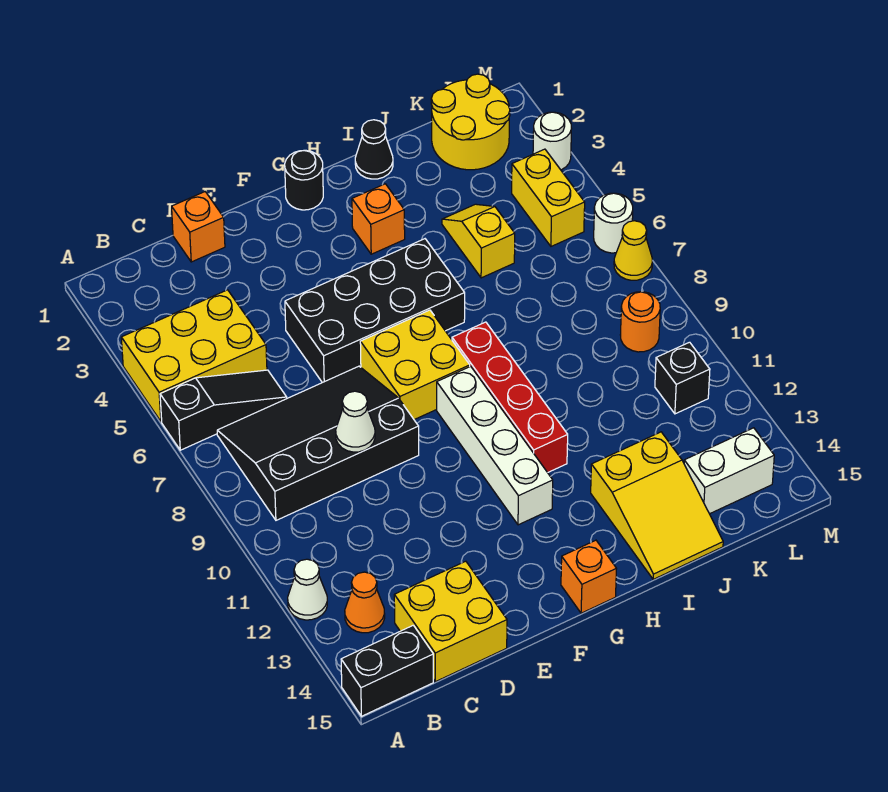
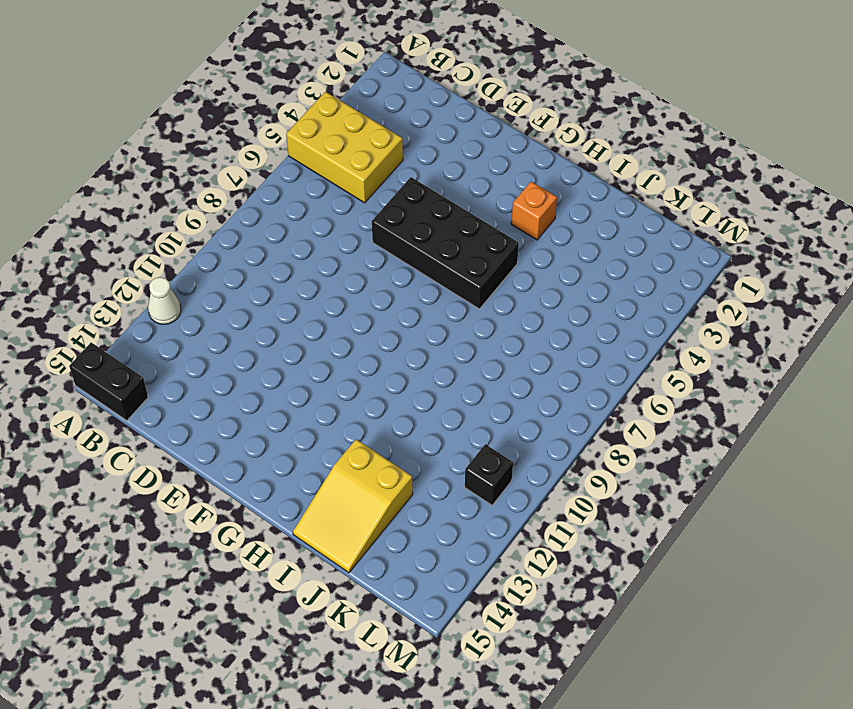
none -> black slope A6:C6 level 1 top A
none -> black slope B7:E9 level 1 top 9
none -> orange cone B13 level 1

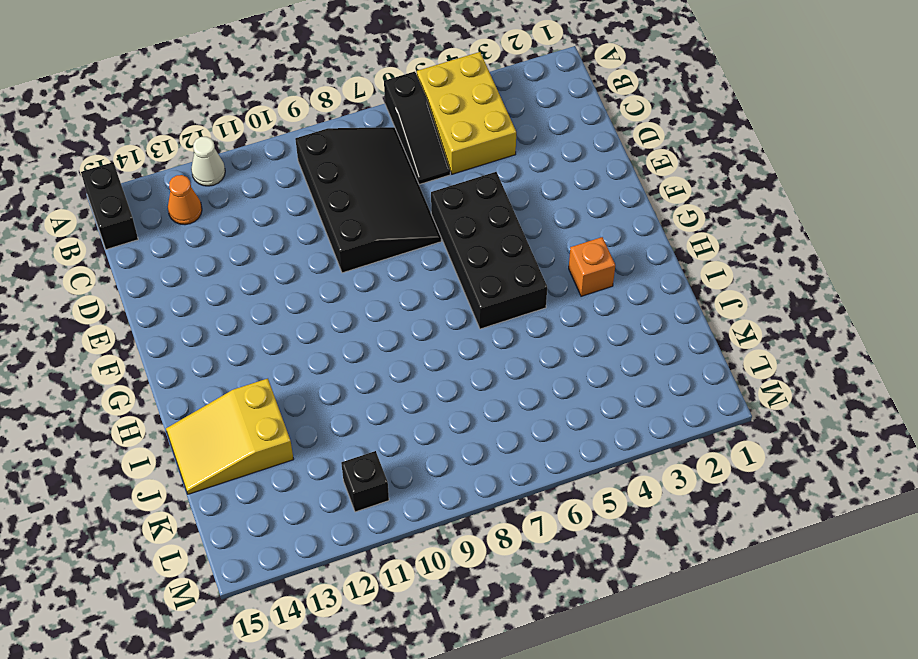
none -> yellow brick C14:D15 level 1
none -> orange brick D1 level 1
none -> yellow brick F7:G8 level 1

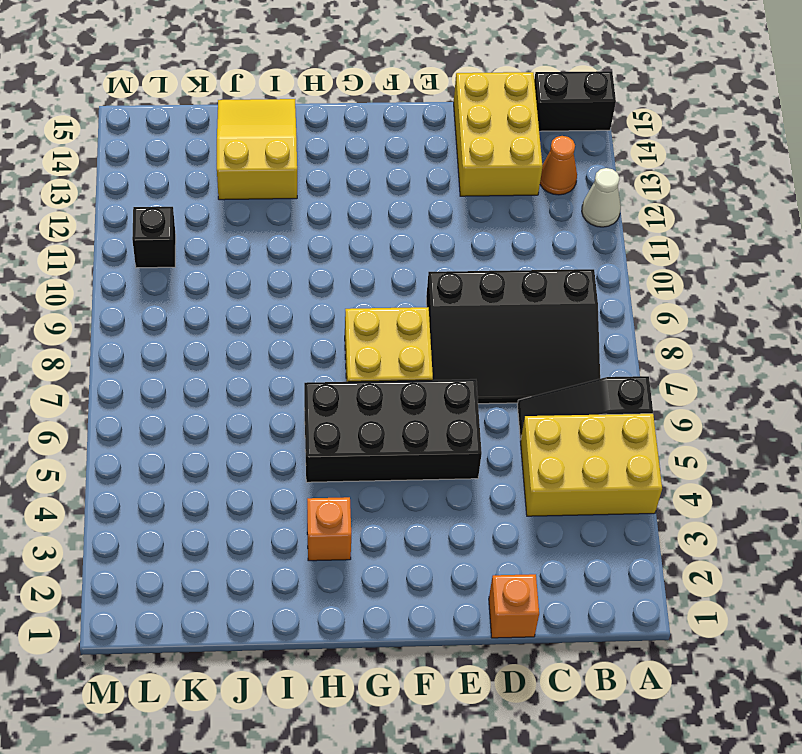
yellow brick C13:D15 level 1 -> yellow brick C14:D15 level 1
none -> black round brick G1 level 1
none -> white brick G9:G12 level 1
none -> orange brick G15 level 1

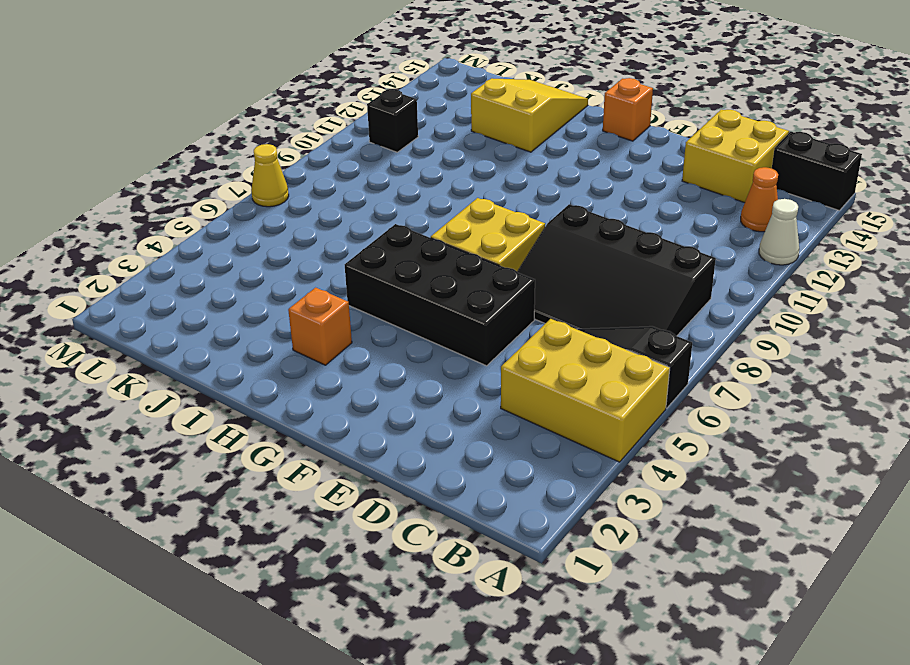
none -> orange brick D1 level 1
none -> black round brick G1 level 1
none -> white brick G9:G12 level 1

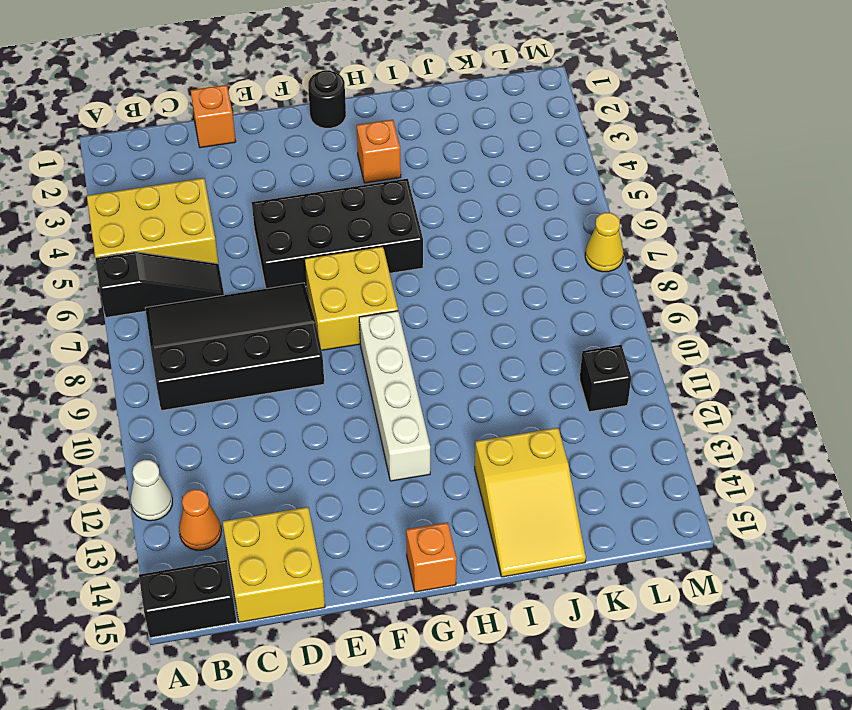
none -> red brick H8:H11 level 1
none -> black cone I1 level 1
none -> yellow slope J4:J5 level 1 top 5

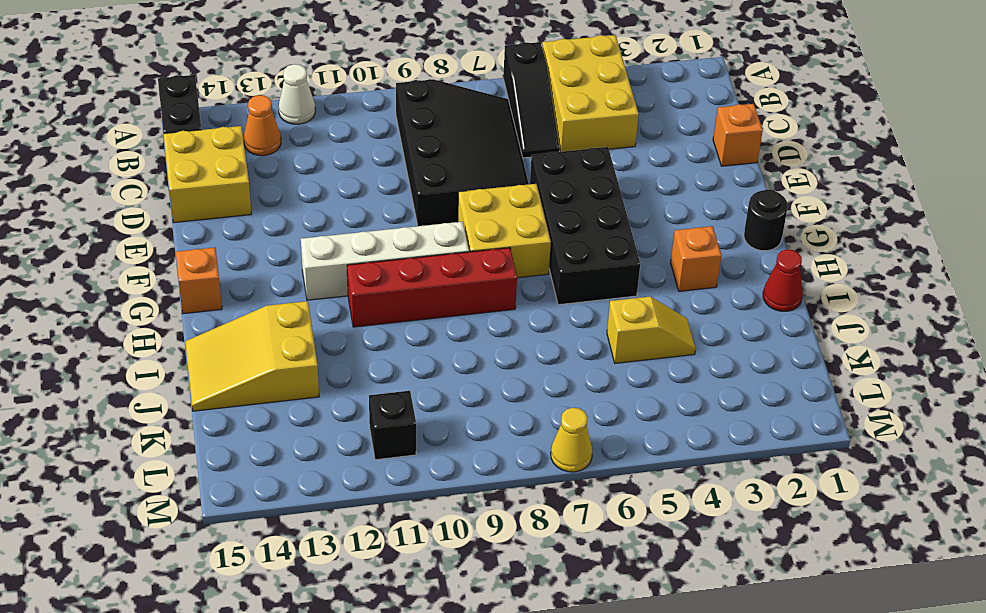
red cone I1 level 1 -> black cone I1 level 1
none -> yellow round brick K1:L2 level 1
none -> white brick K14:L14 level 1
none -> yellow brick L4:L5 level 1

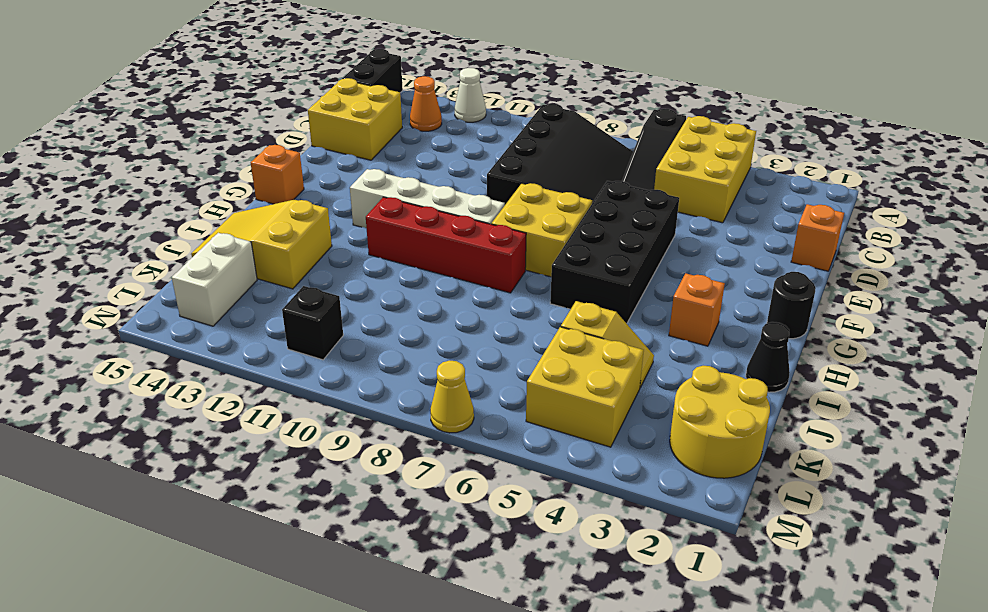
yellow brick K4:L5 level 1 -> yellow brick L4:L5 level 1
none -> orange round brick L9 level 1
none -> white round brick M3 level 1
none -> white round brick M6 level 1

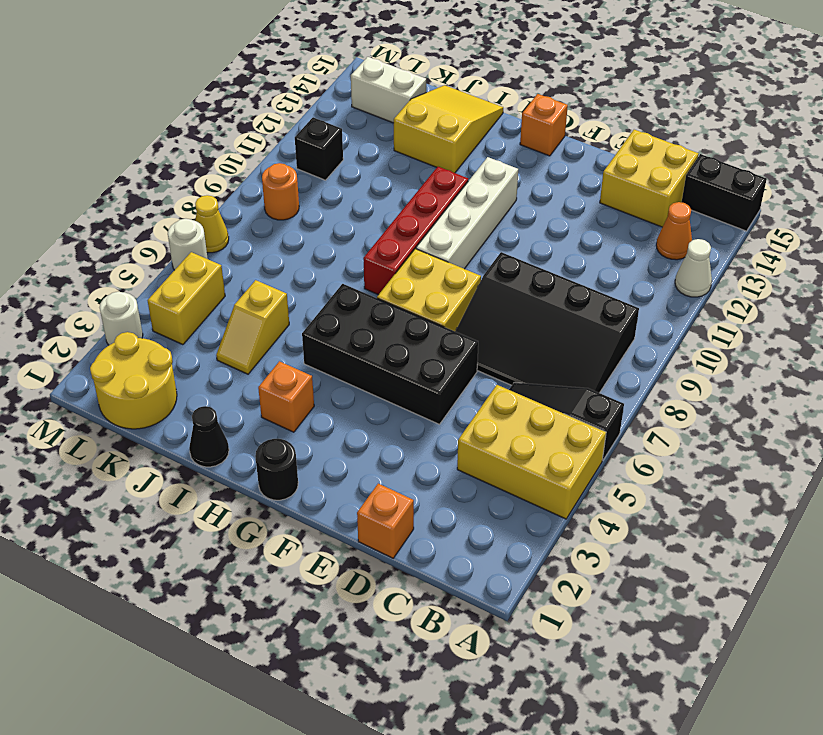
none -> white cone D9 level 2

